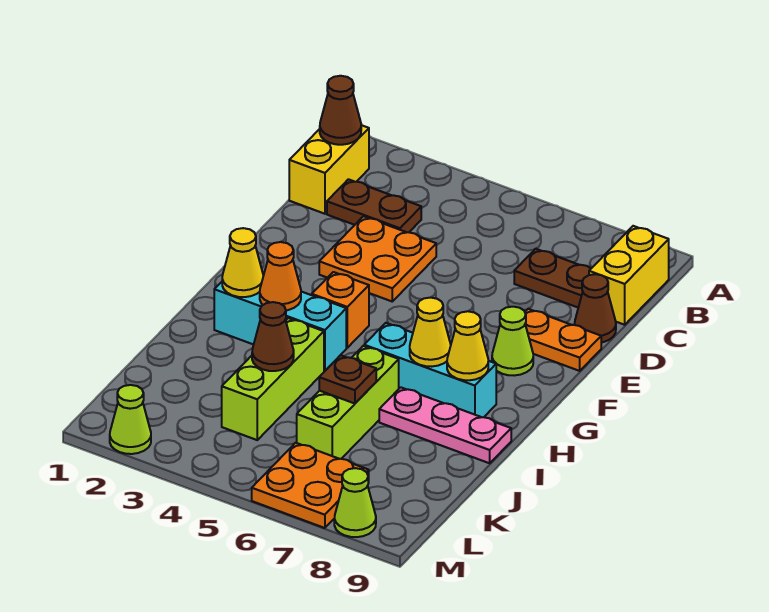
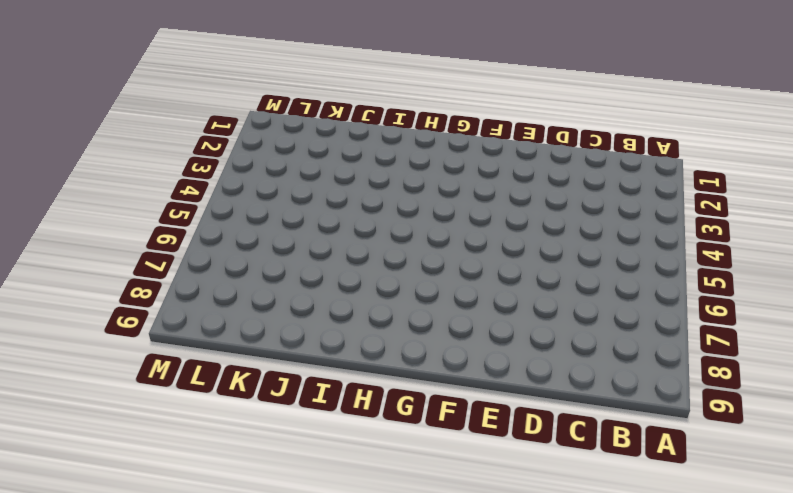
none -> yellow brick B1:C1 level 1
none -> yellow brick B9:C9 level 1
none -> brown plate C2:C3 level 1

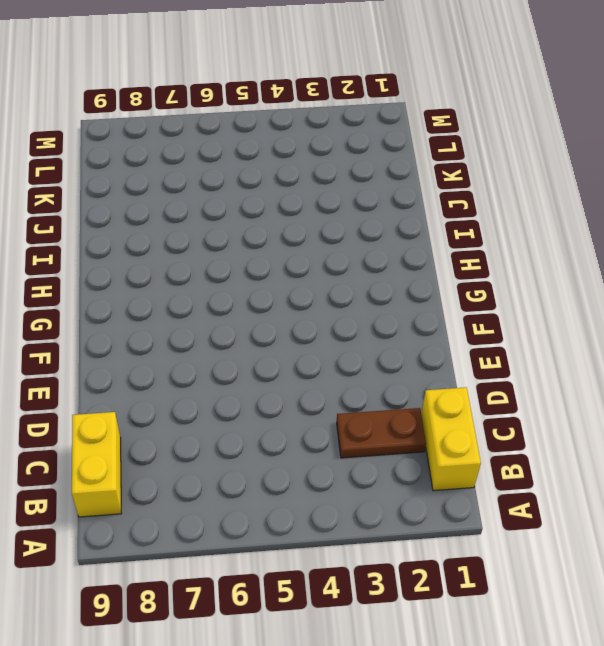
none -> brown plate C7:C8 level 1
none -> orange plate D3:E4 level 1
none -> brown cone D9 level 1

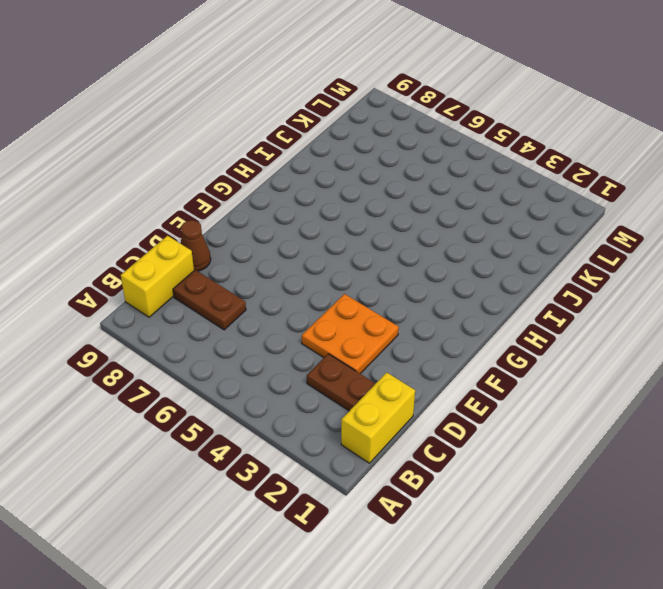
none -> orange plate E8:E9 level 1
none -> lime cone F8 level 1
none -> orange brick G4 level 1

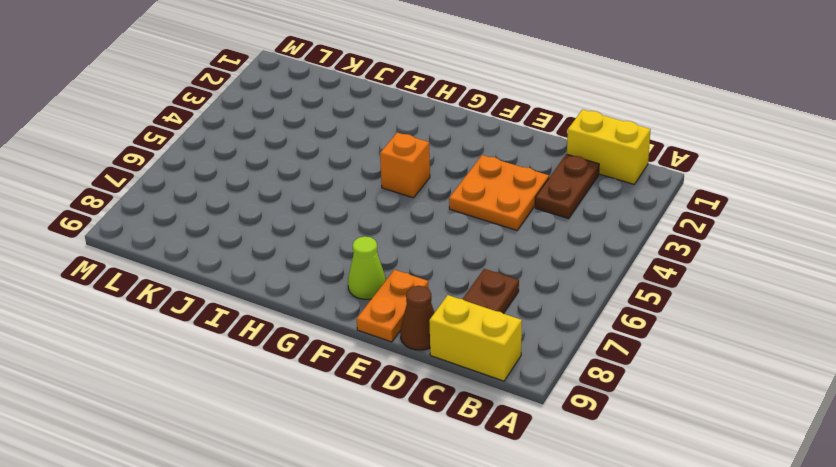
none -> cyan brick H2:H4 level 1
none -> cyan brick H6:H8 level 1
none -> lime brick I4:K4 level 1

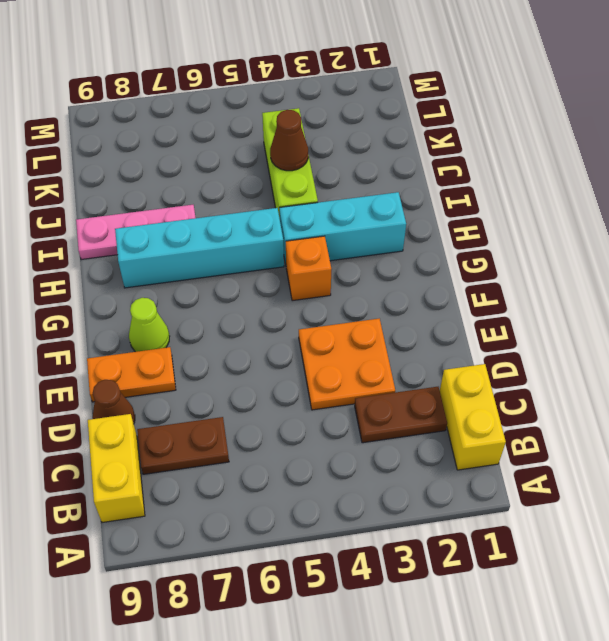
cyan brick H5:H8 level 1 -> cyan brick H6:H8 level 1
none -> lime brick I6:K6 level 1
none -> orange plate L6:M7 level 1
none -> lime cone M2 level 1

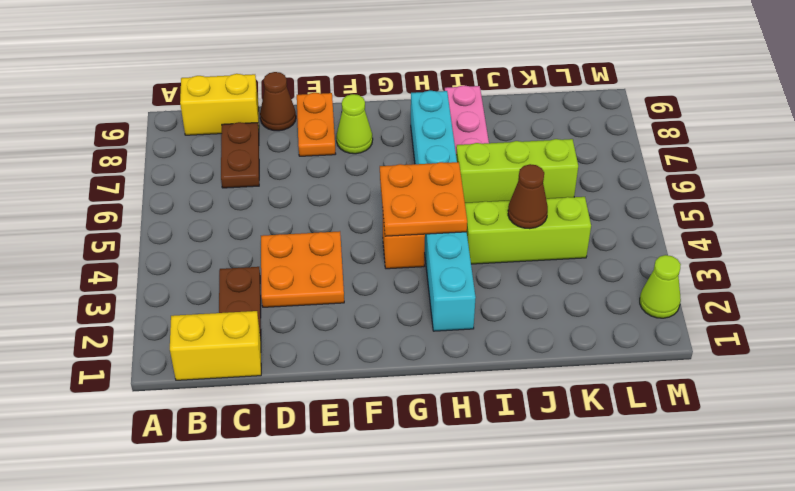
orange plate G4:H5 level 2 -> orange plate L6:M7 level 1
none -> lime cone M8 level 1
none -> brown cone B1 level 2
none -> yellow cone H2 level 2

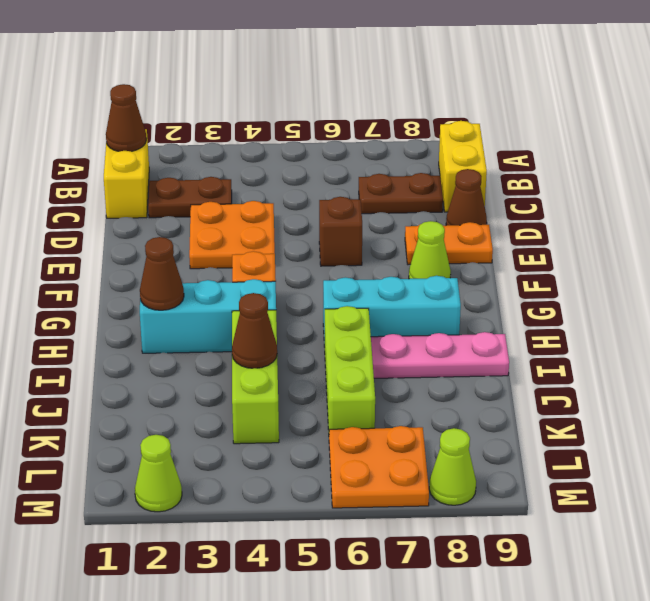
brown brick E6 level 1 -> none
brown cone H2 level 2 -> yellow cone H2 level 2
none -> orange cone H3 level 2
none -> yellow cone H7 level 2
none -> yellow cone H8 level 2

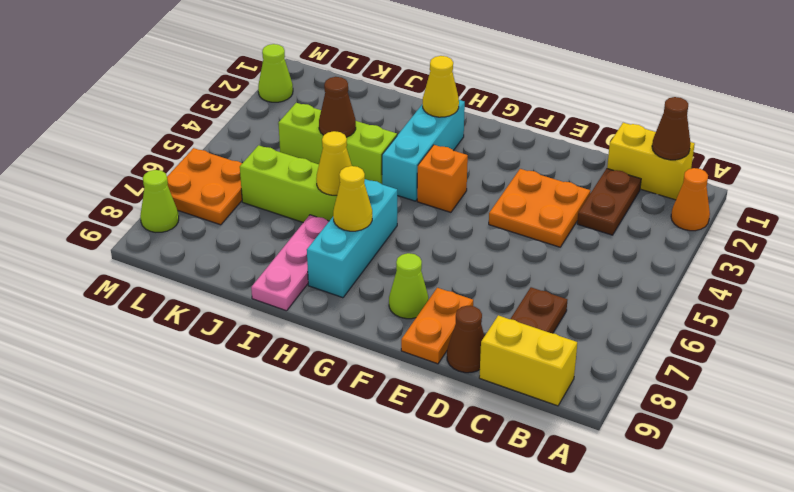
orange cone A2 level 1 -> orange cone H3 level 2
yellow cone I6 level 2 -> yellow cone H8 level 2
none -> brown plate J6 level 2

